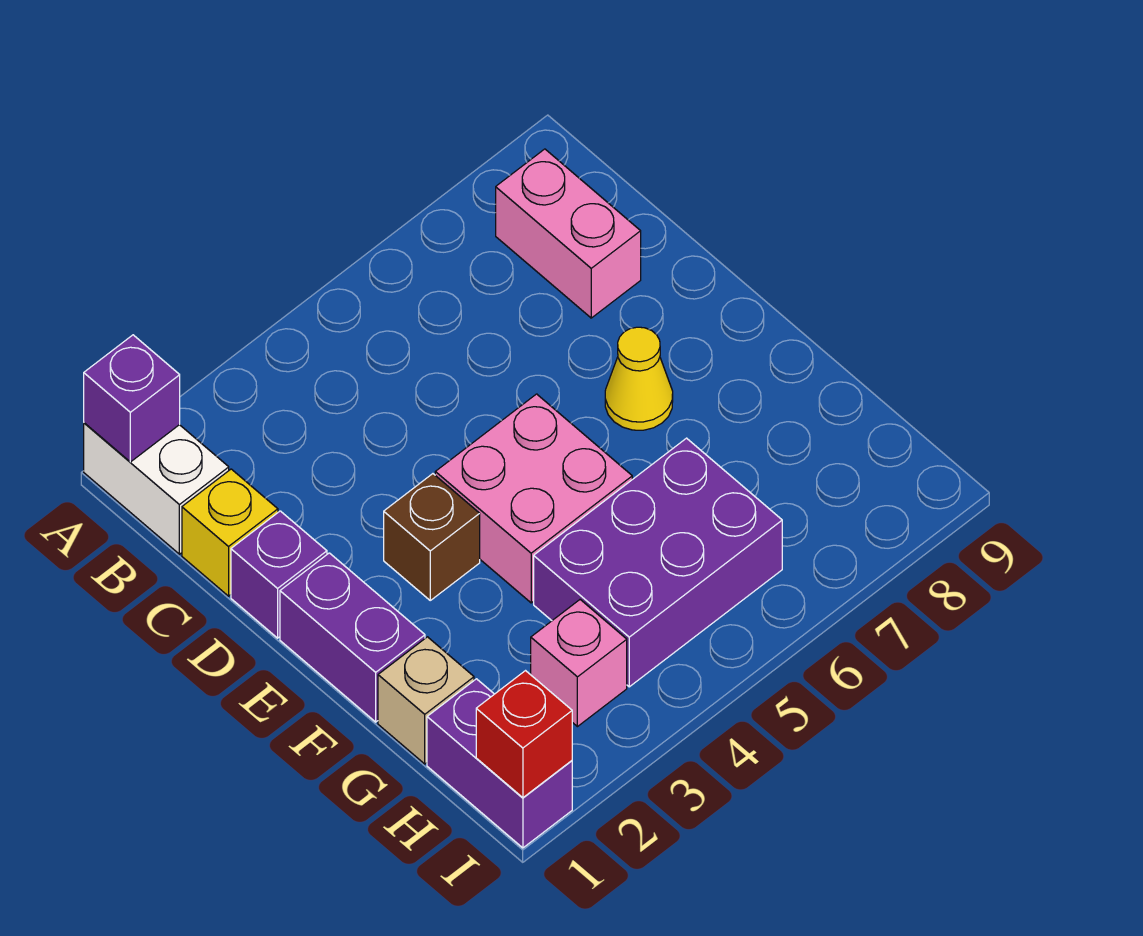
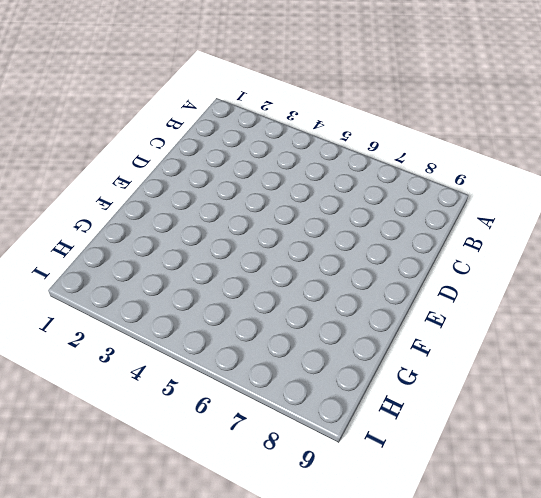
none -> white brick A1:B1 level 1
none -> pink brick B8:C8 level 1
none -> yellow brick C1 level 1

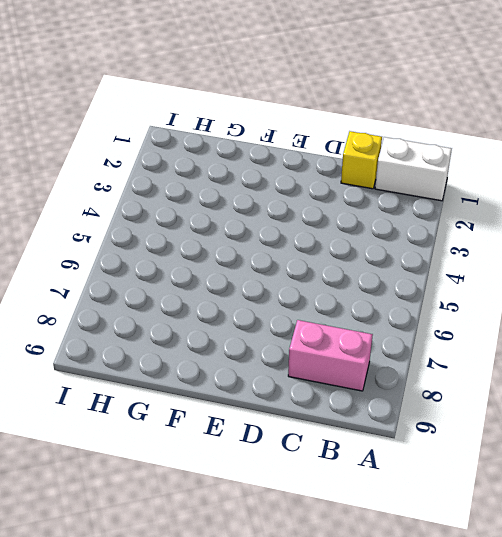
none -> purple brick D1 level 1
none -> purple brick E1:F1 level 1
none -> brown brick E3 level 1

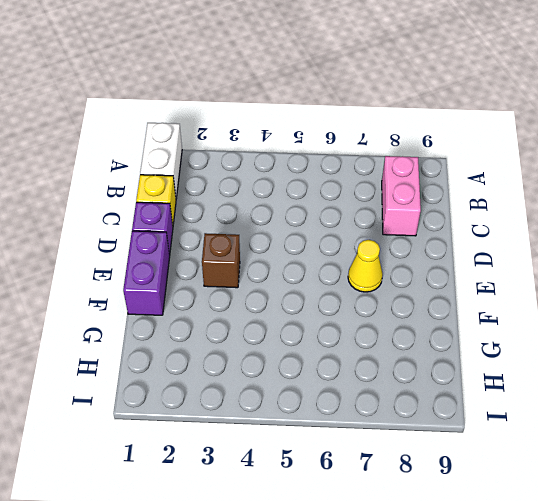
none -> pink brick E4:F5 level 1
none -> tan brick G1 level 1
none -> purple brick G4:H6 level 1

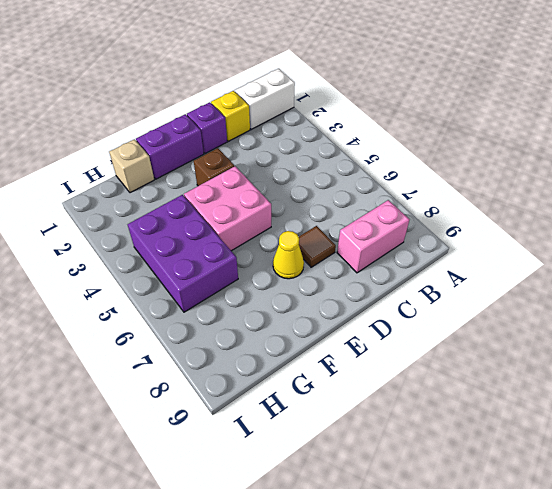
brown tile D7 level 1 -> none
none -> purple brick H1:I1 level 1
none -> pink brick H3 level 1
none -> purple brick A1 level 2

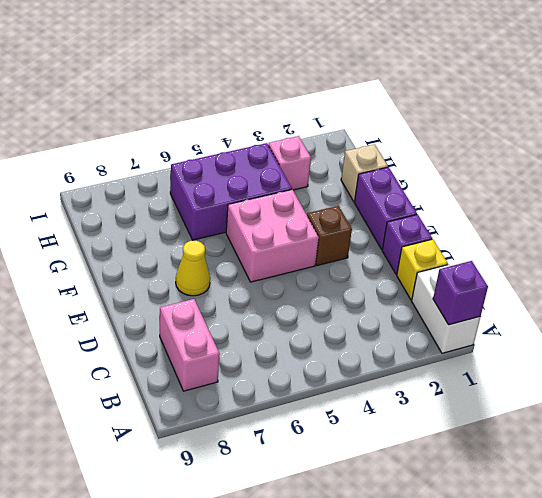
none -> purple brick H1:I1 level 1
none -> red brick I1 level 2

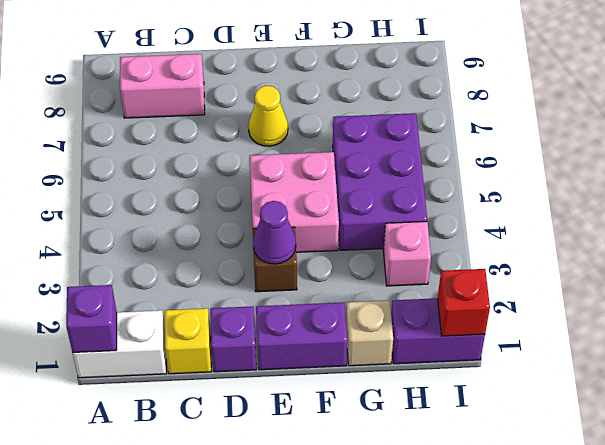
purple cone E3 level 2 -> none

